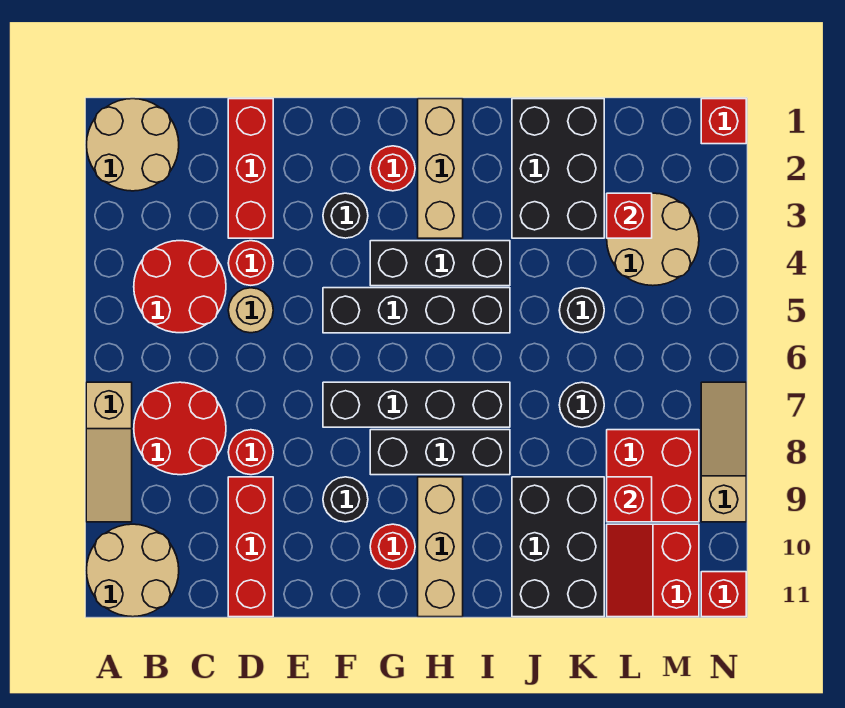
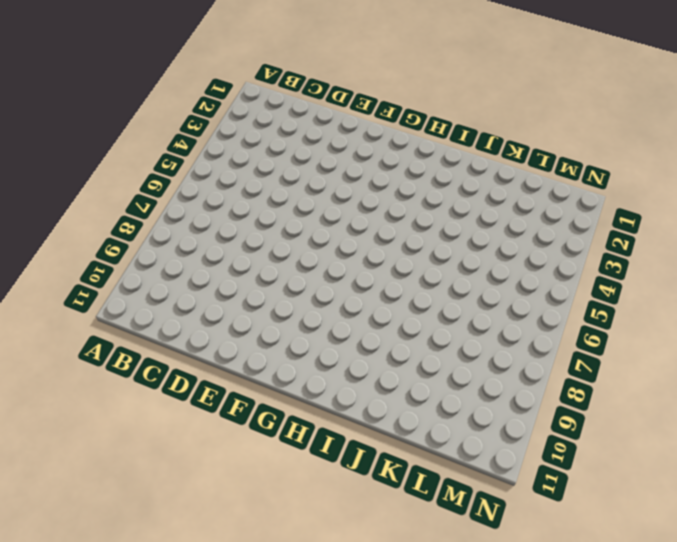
none -> tan round brick A1:B2 level 1
none -> tan slope A7:A9 level 1 top 7
none -> tan round brick A10:B11 level 1
none -> red round brick B4:C5 level 1

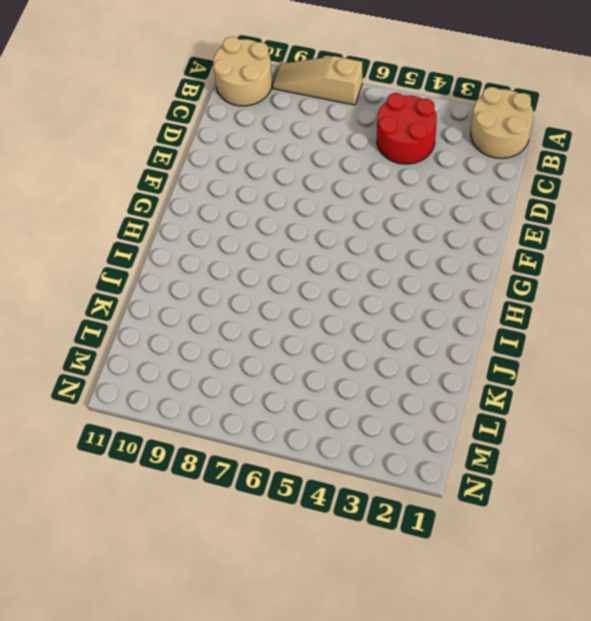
none -> red round brick B7:C8 level 1
none -> red brick D1:D3 level 1
none -> red round brick D4 level 1
none -> tan round brick D5 level 1

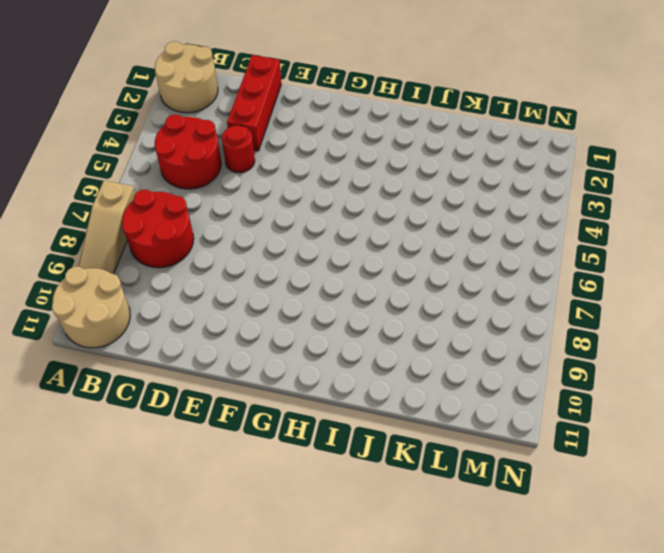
none -> tan round brick D5 level 1
none -> red round brick D8 level 1
none -> red brick D9:D11 level 1
none -> black round brick F3 level 1

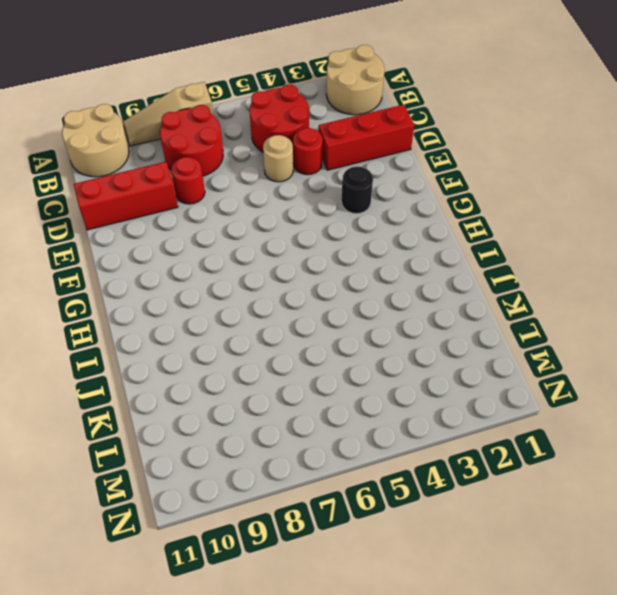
none -> black brick F5:I5 level 1
none -> black brick F7:I7 level 1
none -> black round brick F9 level 1
none -> red round brick G2 level 1

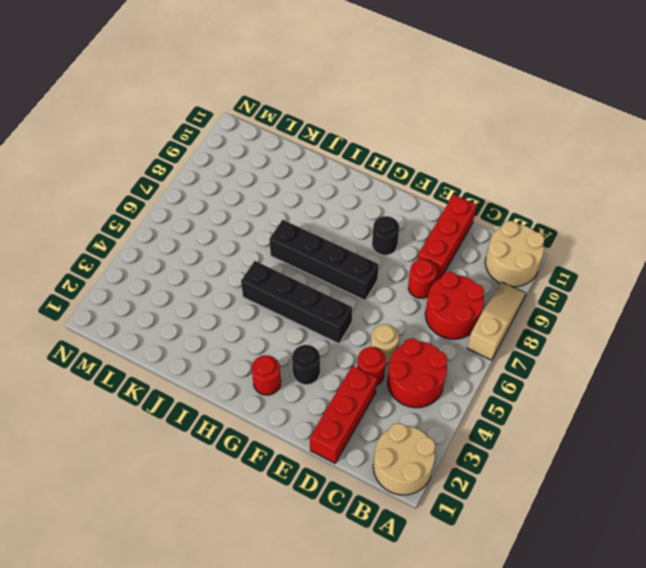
none -> black brick G4:I4 level 1
none -> black brick G8:I8 level 1
none -> red round brick G10 level 1
none -> tan brick H1:H3 level 1

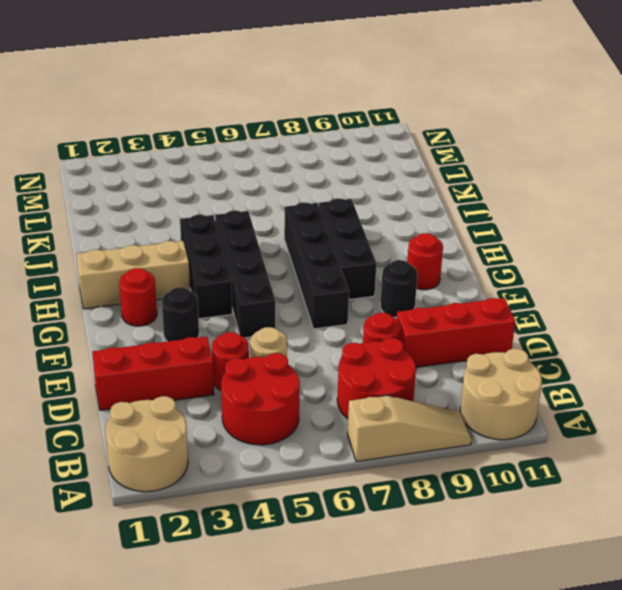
none -> tan brick H9:H11 level 1
none -> black brick J1:K3 level 1
none -> black brick J9:K11 level 1
none -> black round brick K5 level 1

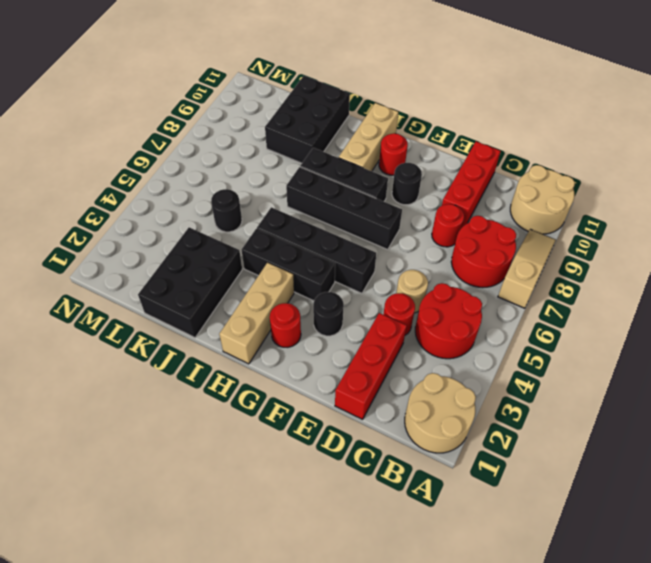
none -> black round brick K7 level 1
none -> tan round brick L3:M4 level 1
none -> red brick L8:M9 level 1
none -> red slope L10:M11 level 1 top M

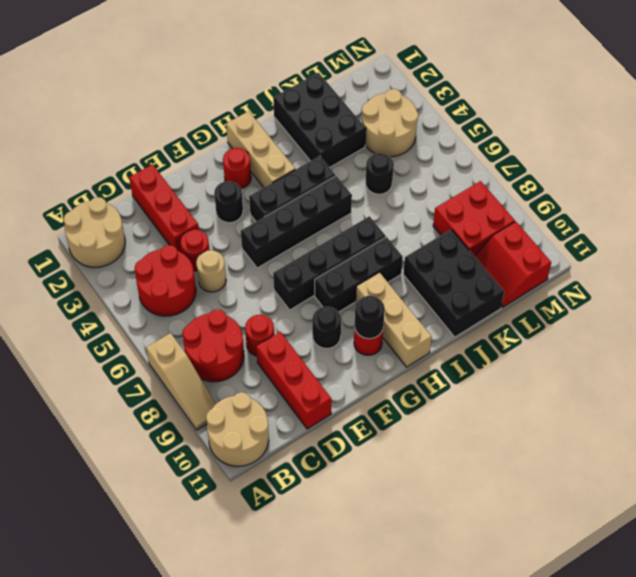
black round brick G10 level 2 -> black round brick K7 level 1
none -> red brick N1 level 1
none -> tan slope N7:N9 level 1 top 9
none -> red brick N11 level 1
none -> red brick L3 level 2

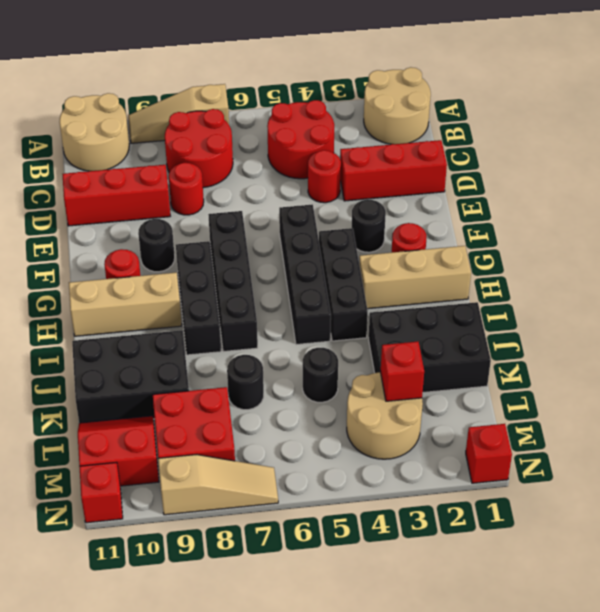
none -> tan round brick D5 level 1
none -> red brick L9 level 2

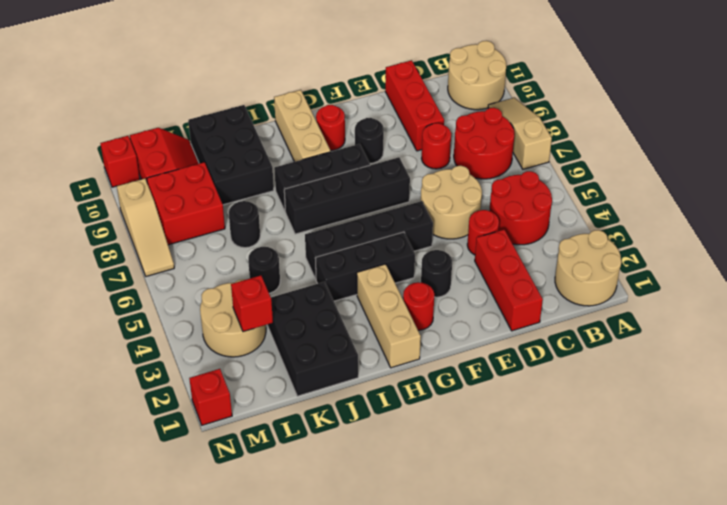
tan round brick D5:E6 level 1 -> tan round brick D5 level 1
none -> red brick L9 level 2

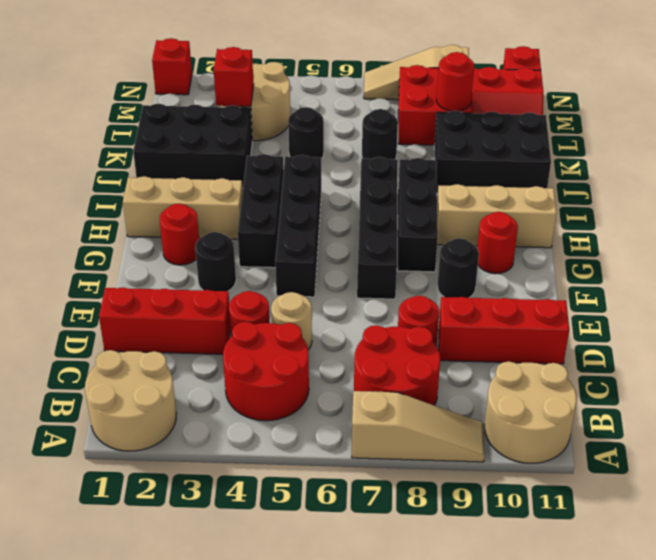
red round brick L9 level 2 -> red brick L9 level 2

